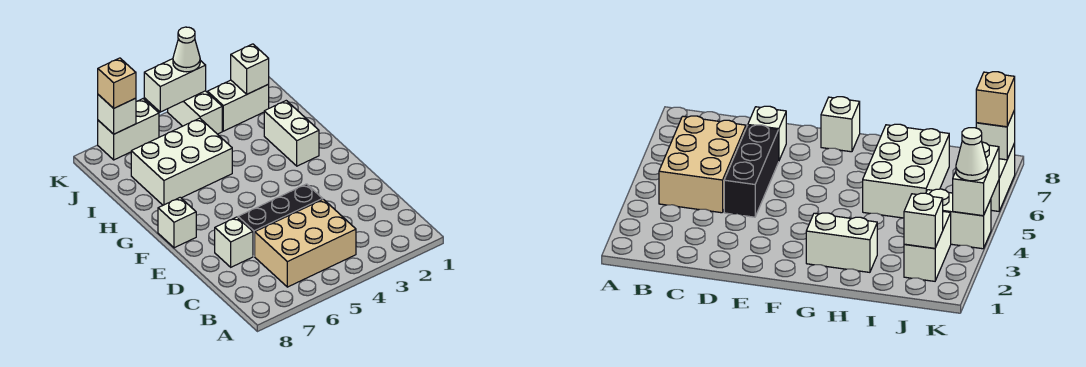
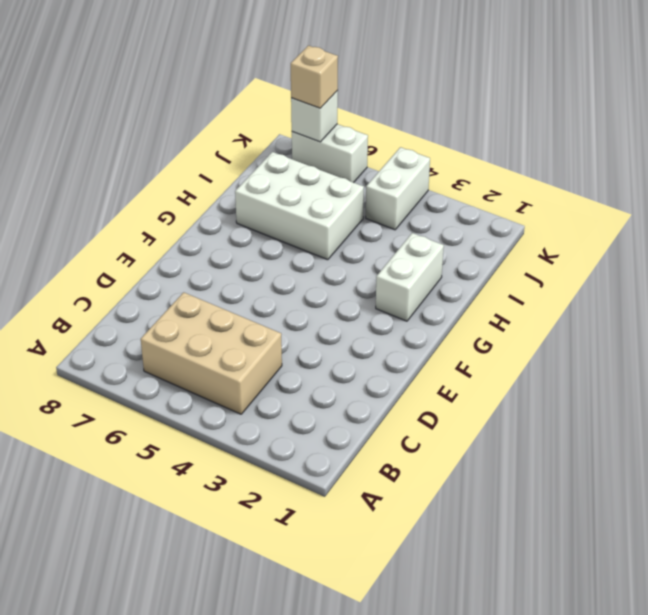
none -> black brick D4:D6 level 1
none -> white brick D7 level 1
none -> white brick F8 level 1

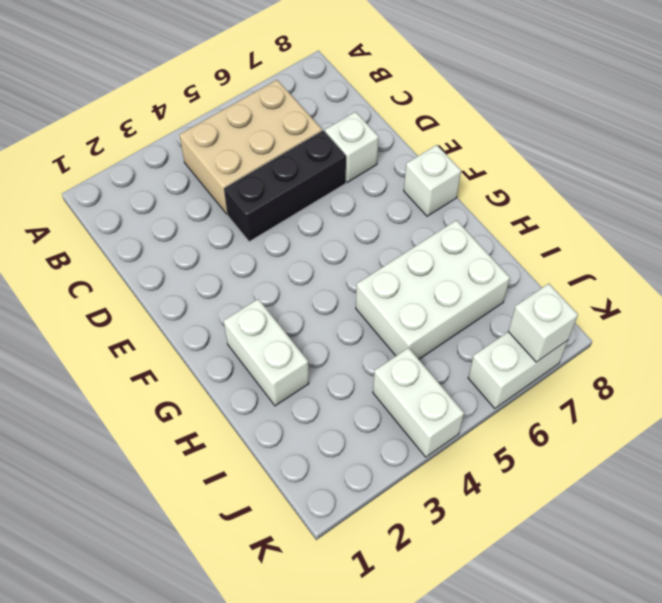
none -> white brick J2:J3 level 1
none -> white brick J2 level 2
none -> white brick K4:K5 level 2

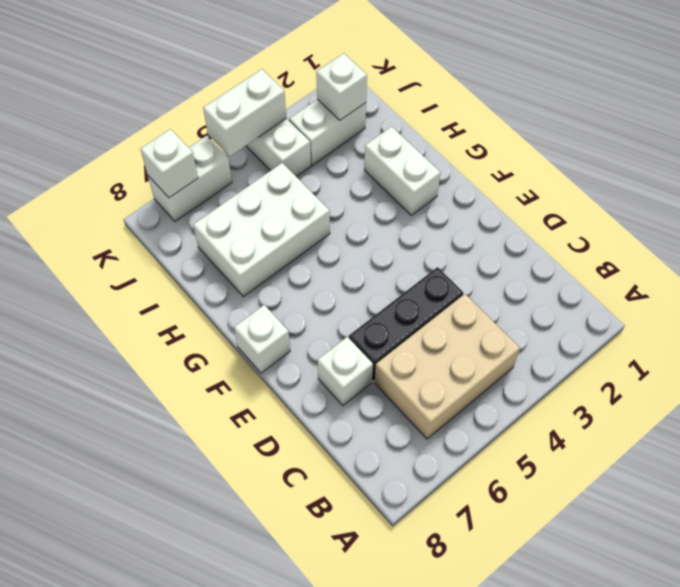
none -> white cone K4 level 3
none -> tan brick K7 level 3

